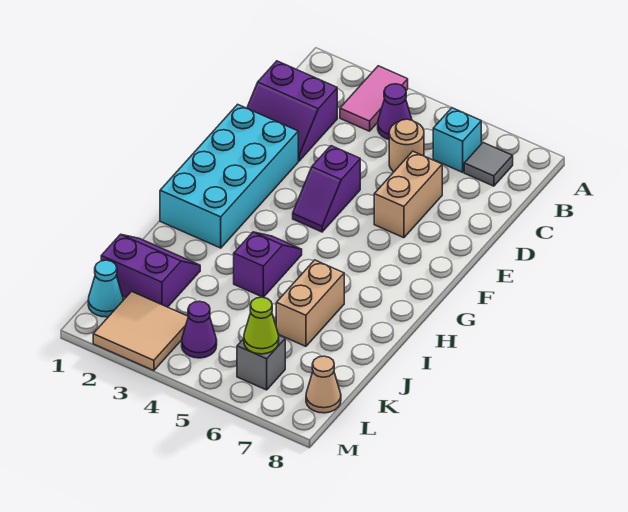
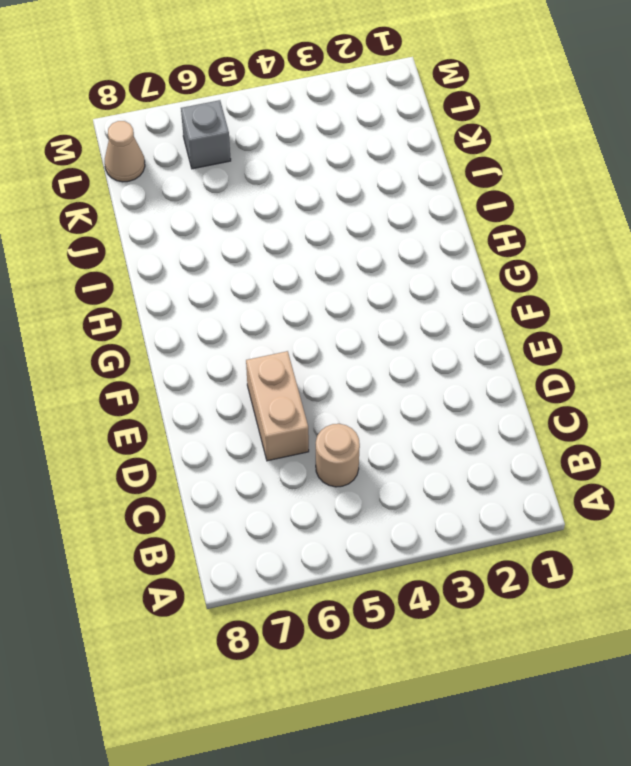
none -> pink tile A3:B3 level 1
none -> purple cone B4 level 1
none -> cyan brick B6 level 1

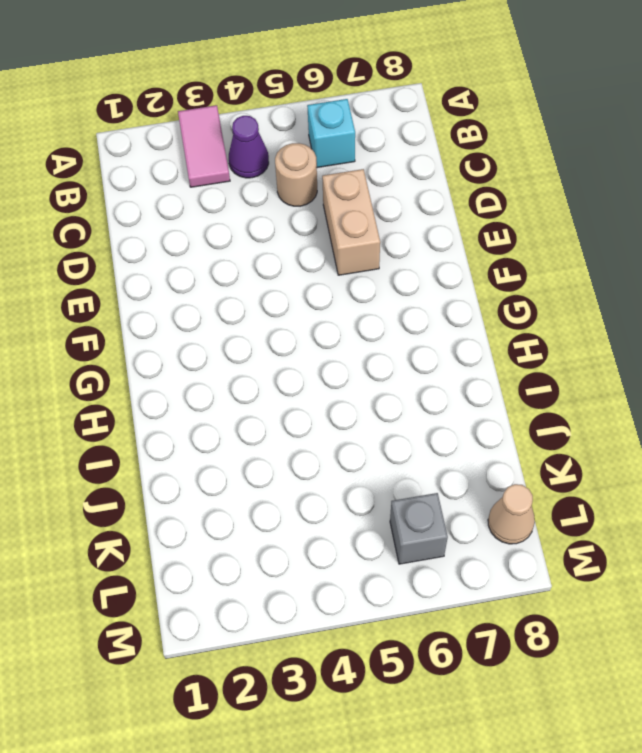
none -> grey tile B7 level 1
none -> purple slope C1:D2 level 1 top C
none -> cyan brick E1:H2 level 1

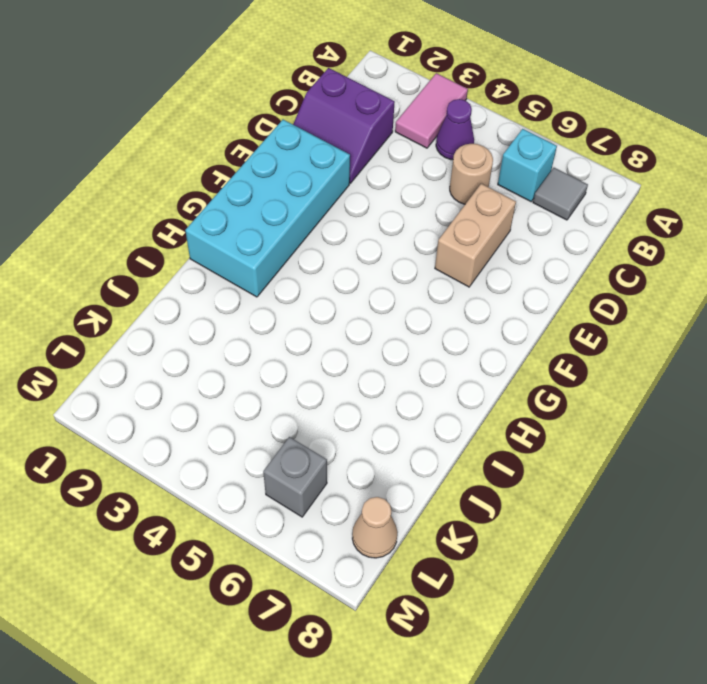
none -> purple slope E4:F4 level 1 top E
none -> purple slope H4:I4 level 1 top I
none -> tan brick I6:J6 level 1

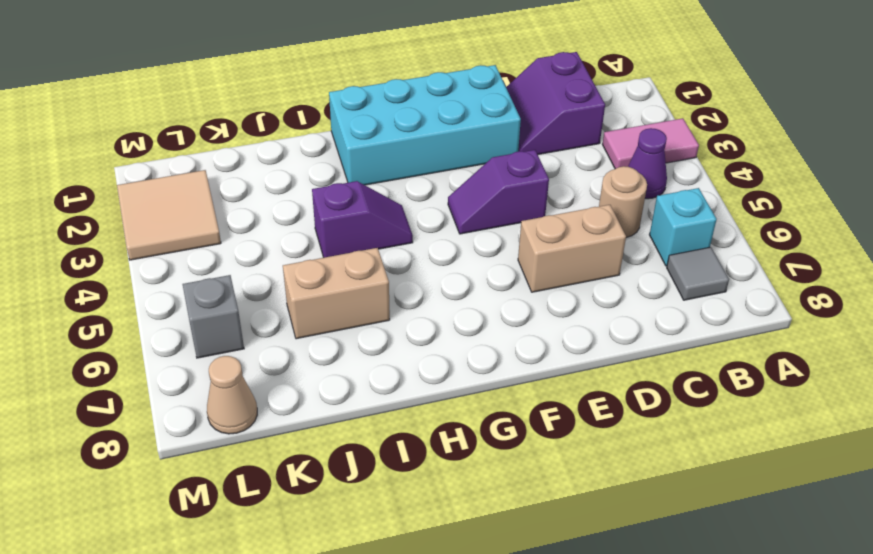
none -> purple slope J1:K2 level 1 top K
none -> cyan cone L1 level 1
none -> purple cone L4 level 1

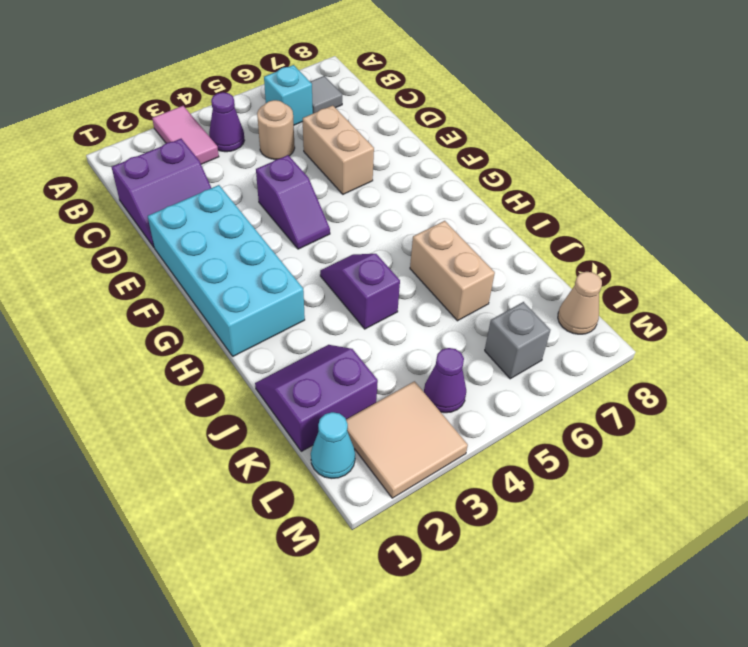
none -> lime cone L6 level 2

